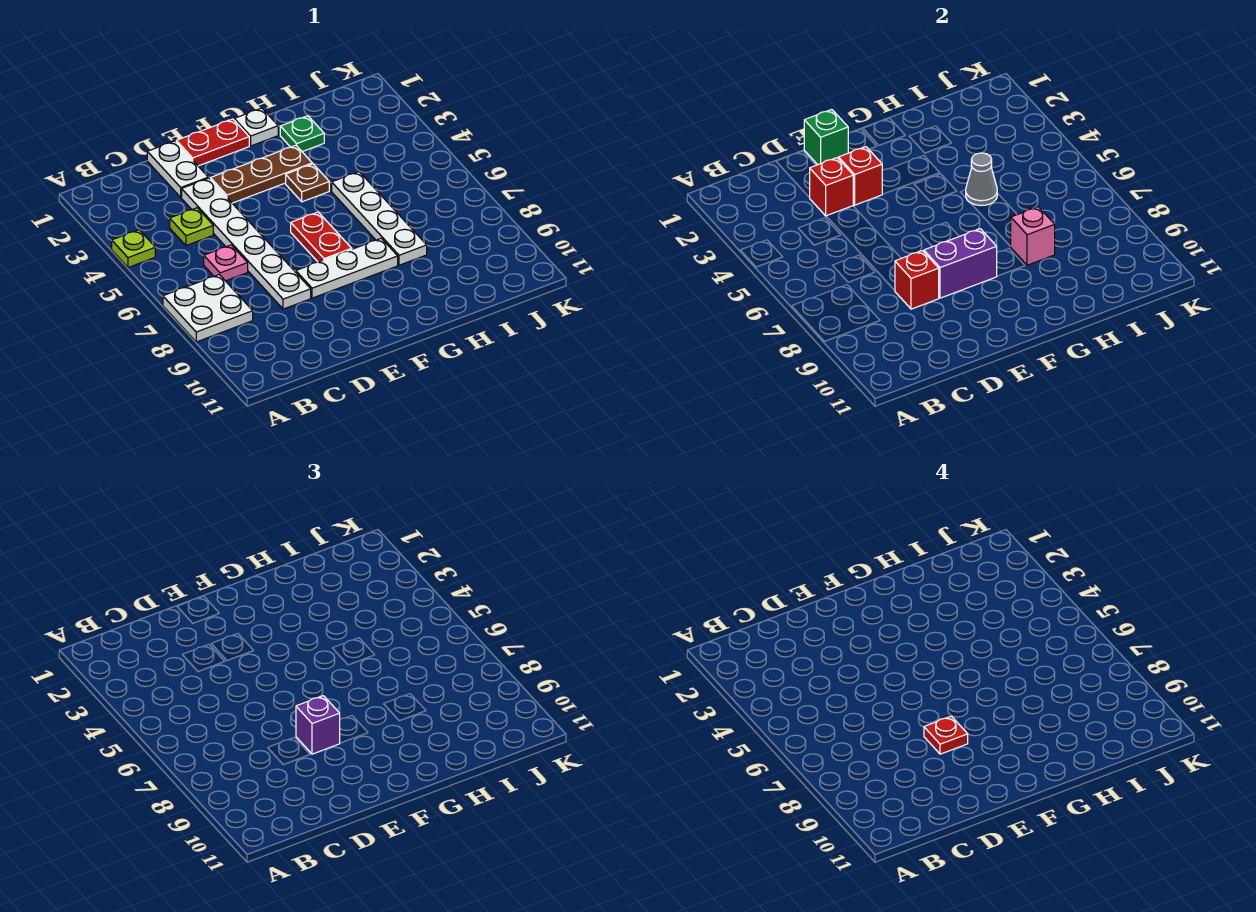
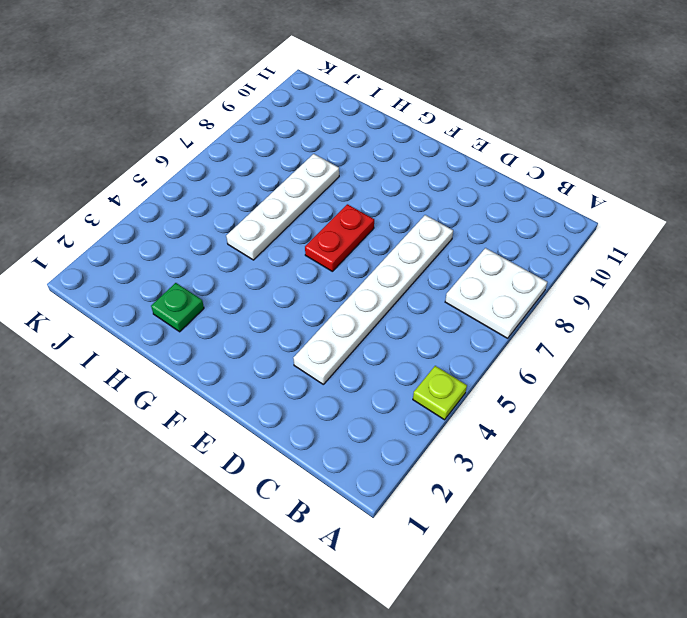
none -> lime plate C4 level 1
none -> pink plate C6 level 1
none -> white plate D1:D2 level 1

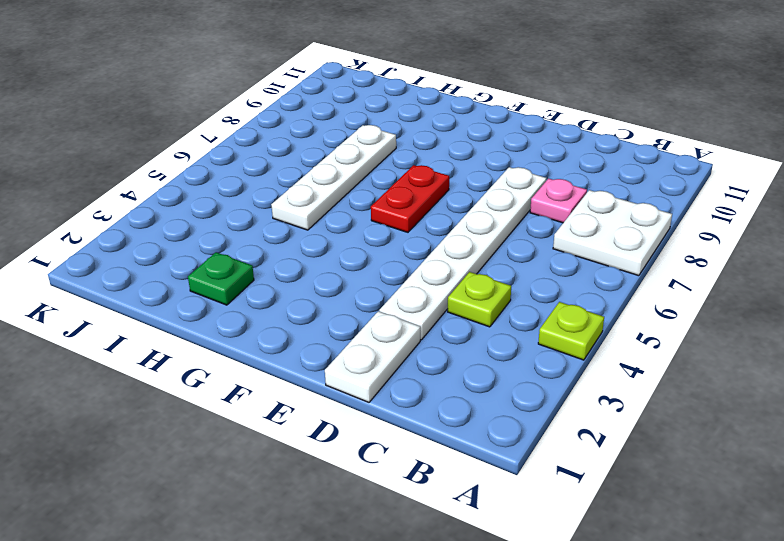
pink plate C8 level 1 -> pink plate C6 level 1
none -> red plate E1:F1 level 1
none -> brown plate E3:G3 level 1
none -> white plate E8:G8 level 1

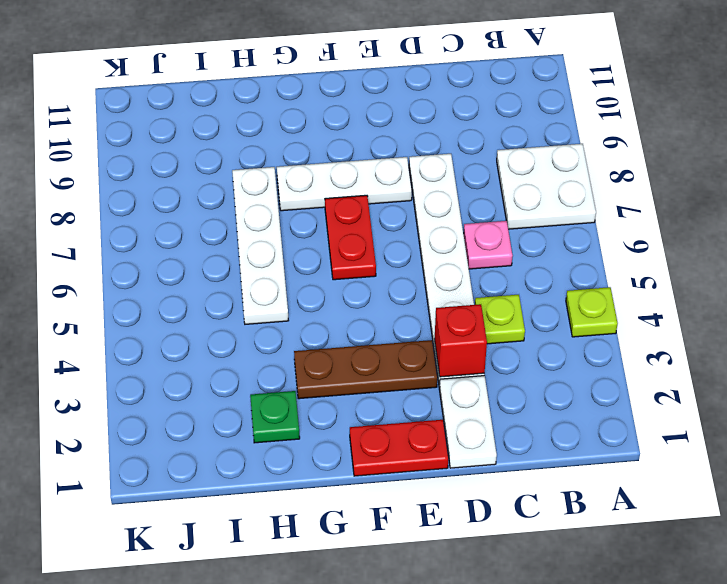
none -> white plate G1 level 1
none -> brown plate G4 level 1
none -> red brick D8 level 2

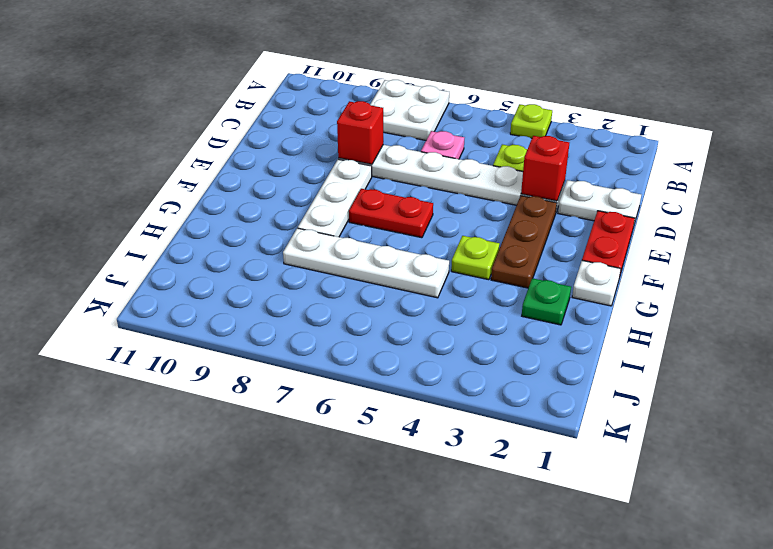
lime plate G4 level 1 -> brown plate G4 level 1
none -> green brick E1 level 2
none -> red brick E3 level 2
none -> purple brick E8:F8 level 2

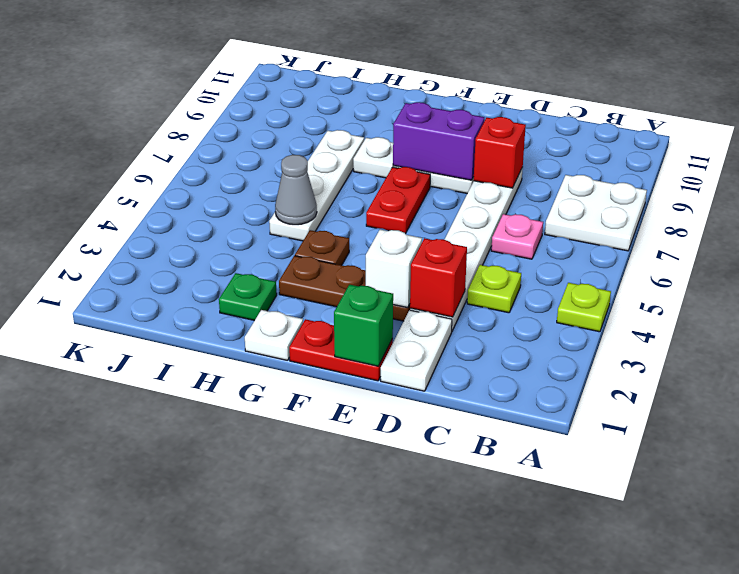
white brick E3 level 2 -> red brick E3 level 2
none -> pink brick H8 level 2
none -> purple brick E8 level 3
none -> red plate E8 level 4

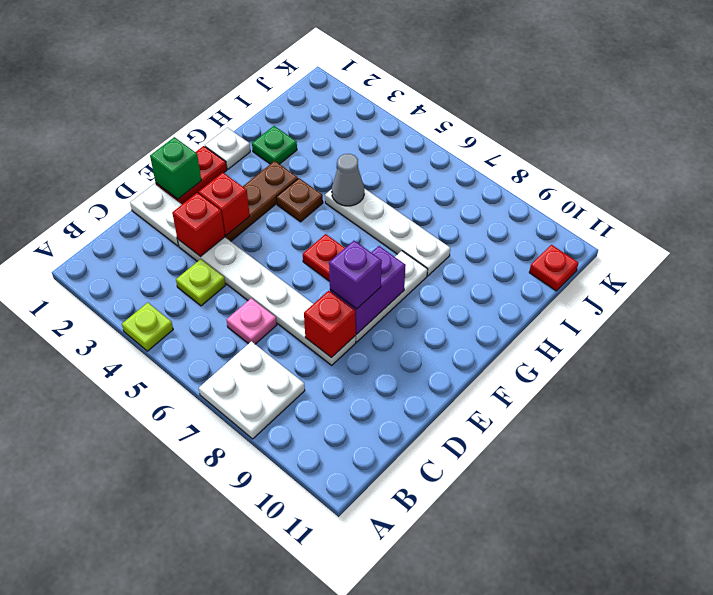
red plate J11 level 1 -> red plate E8 level 4
none -> pink brick H8 level 2

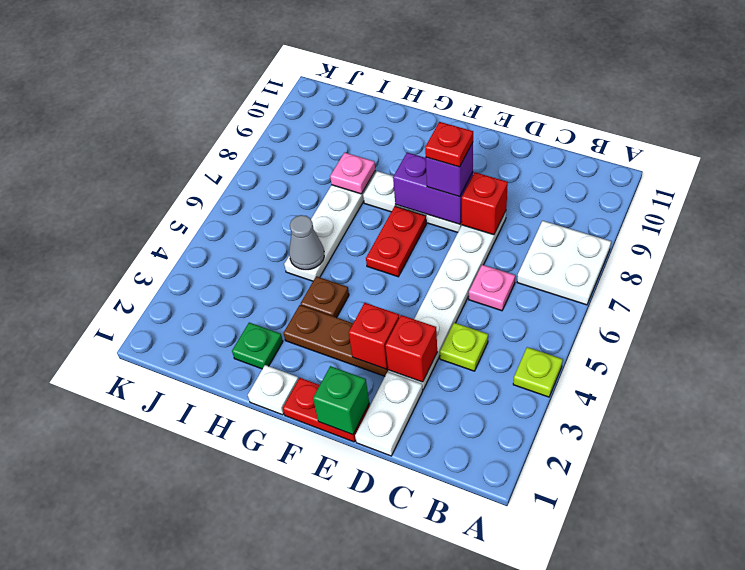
pink plate H8 level 2 -> pink brick H8 level 2

